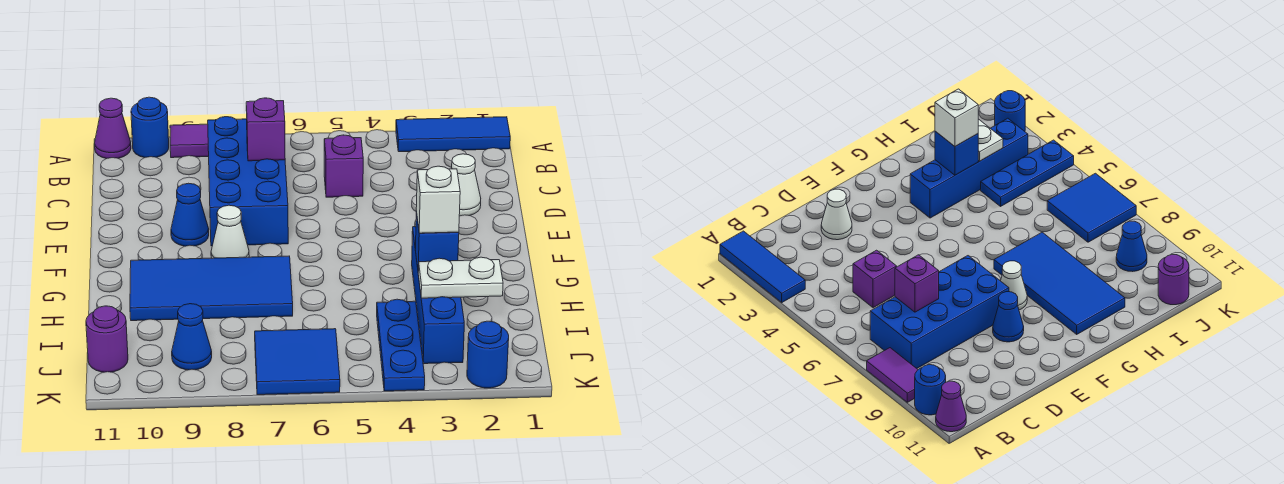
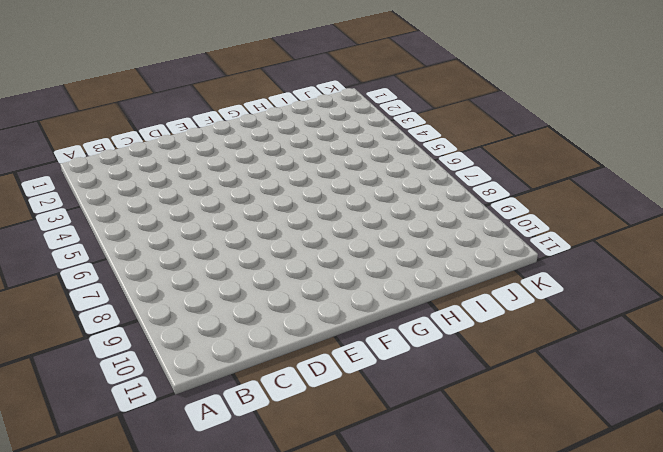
none -> blue tile A1:A3 level 1
none -> purple tile A8:A9 level 1
none -> blue round brick A10 level 1

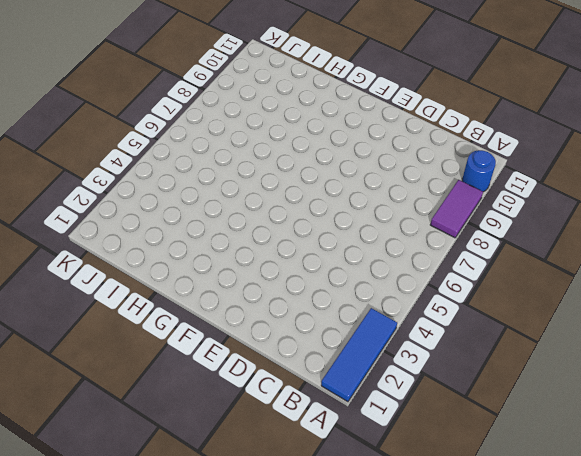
none -> purple cone A11 level 1
none -> blue brick B7:E8 level 1
none -> purple brick C5 level 1

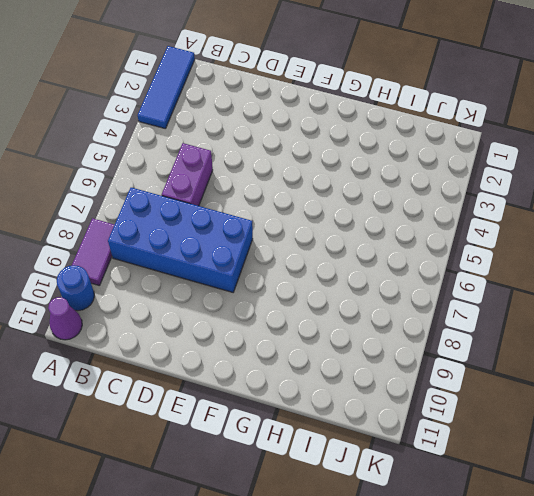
purple brick C5:C6 level 1 -> purple brick C5 level 1
none -> white cone D2 level 1
none -> blue cone E9 level 1
none -> white cone F8 level 1

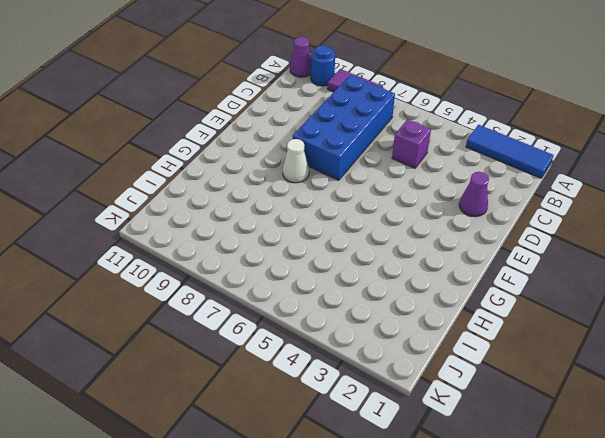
purple cone D2 level 1 -> white cone D2 level 1
none -> blue cone E9 level 1
none -> blue brick G3:J3 level 1
none -> blue tile G7:H10 level 1

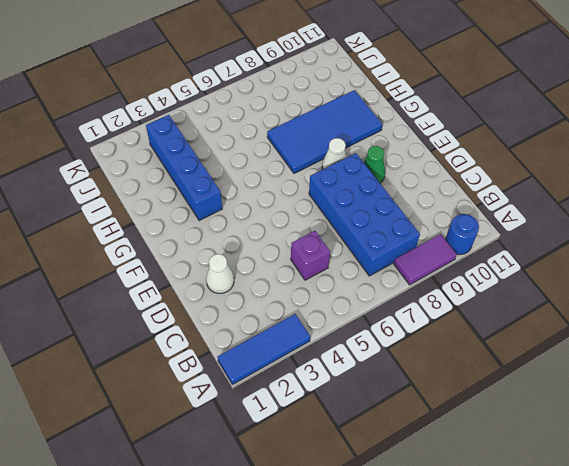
green cone E9 level 1 -> blue cone E9 level 1
none -> purple cone A11 level 1
none -> blue plate I4:K4 level 1
none -> blue tile J6:K7 level 1

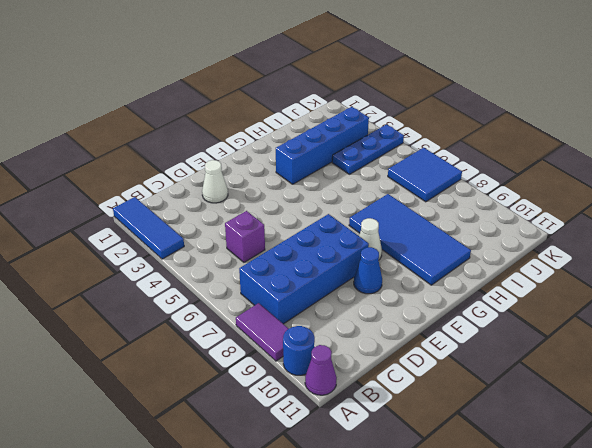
none -> blue cone J9 level 1
none -> purple round brick J11 level 1
none -> blue round brick K2 level 1

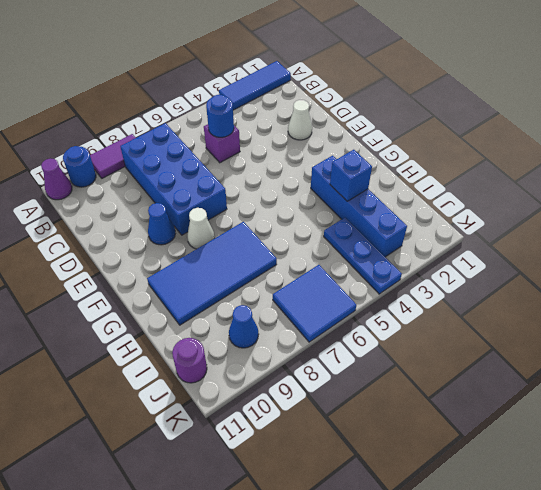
blue round brick C5 level 2 -> blue round brick K2 level 1
none -> purple brick C7 level 2
none -> white plate I2:I3 level 2
none -> white brick H3 level 3

